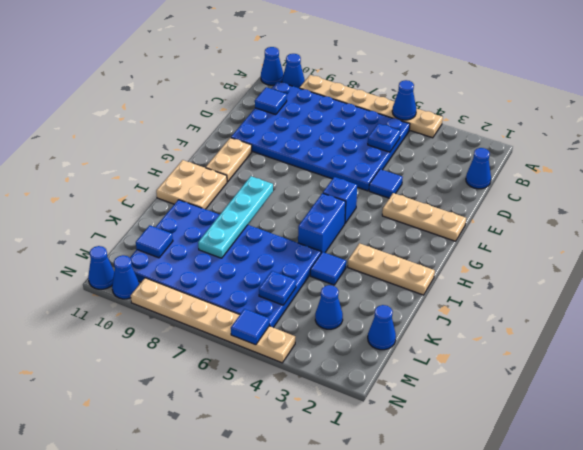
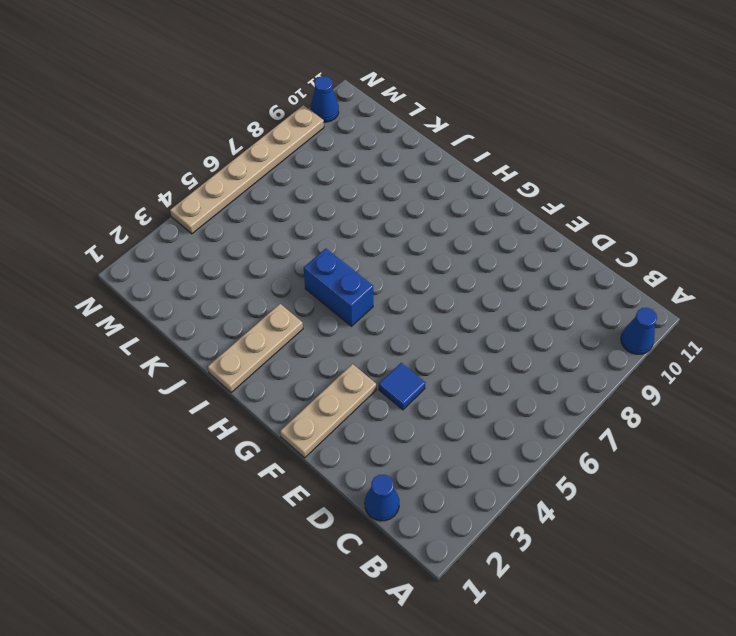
none -> tan plate A4:A9 level 1
none -> blue cone A11 level 1
none -> blue plate B5:E10 level 1

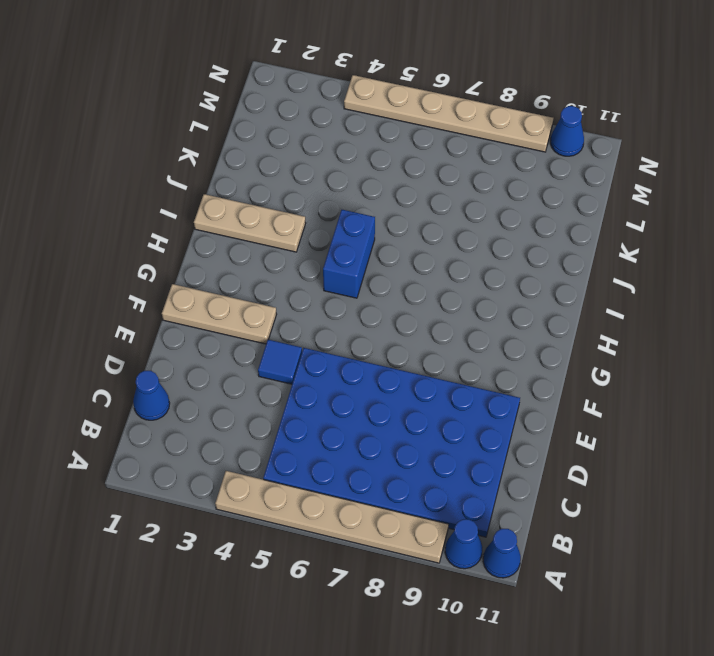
none -> tan plate F10:G10 level 1
none -> blue brick G5 level 1
none -> tan plate H10:I11 level 1

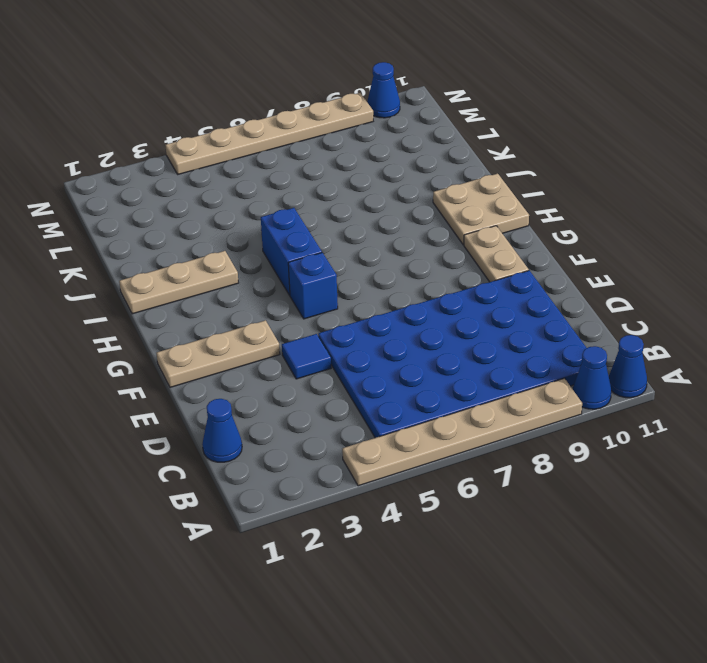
none -> blue tile J4 level 1
none -> blue plate J5:M10 level 1
none -> blue cone L1 level 1

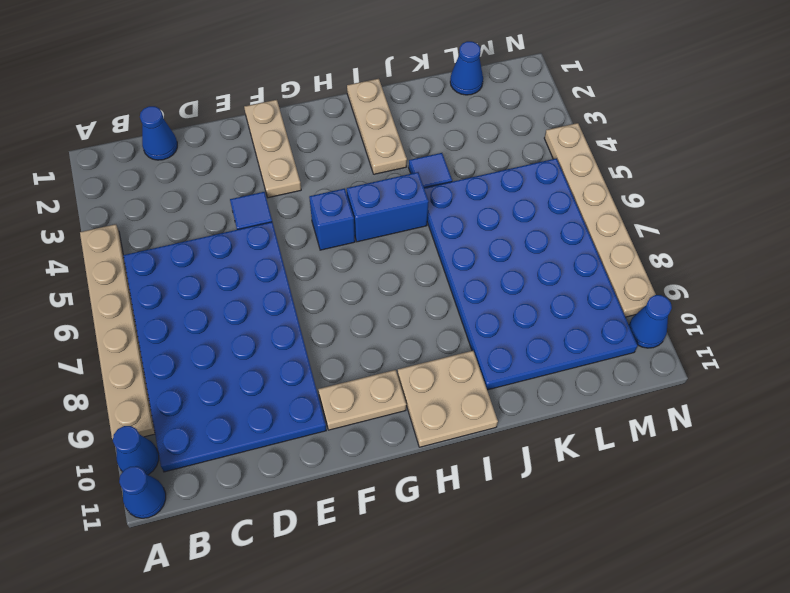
none -> blue cone L3 level 1
none -> blue cone N11 level 1
none -> blue cone A5 level 2

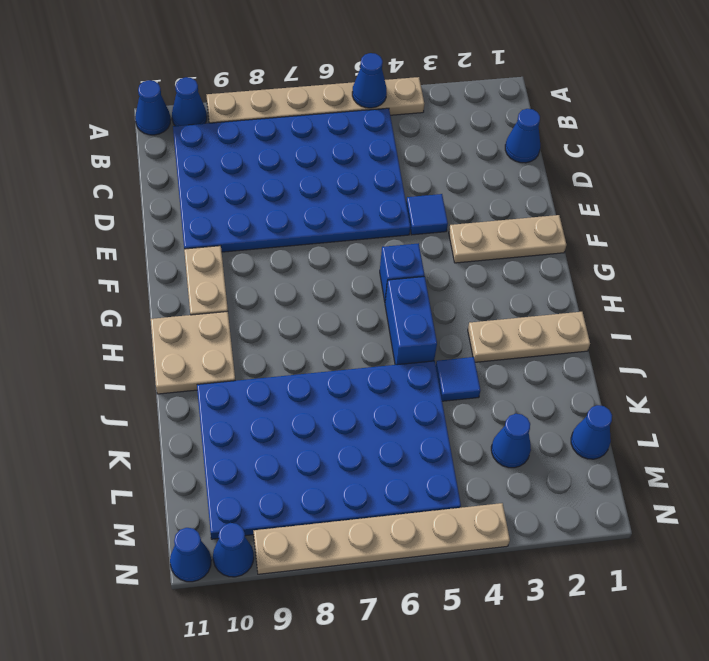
none -> blue plate C5 level 2
none -> blue tile C10 level 2
none -> cyan plate H8:K8 level 2

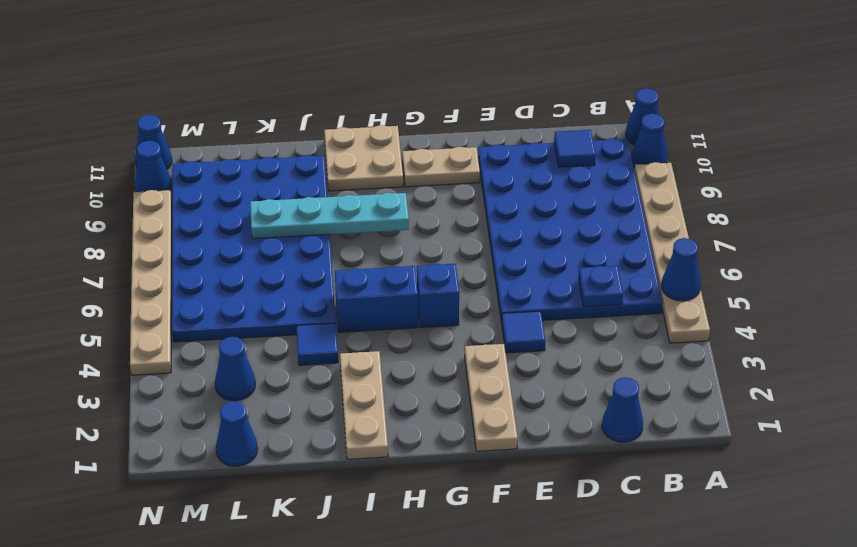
none -> blue plate L5 level 2
none -> blue tile L10 level 2
none -> blue tile N5 level 2

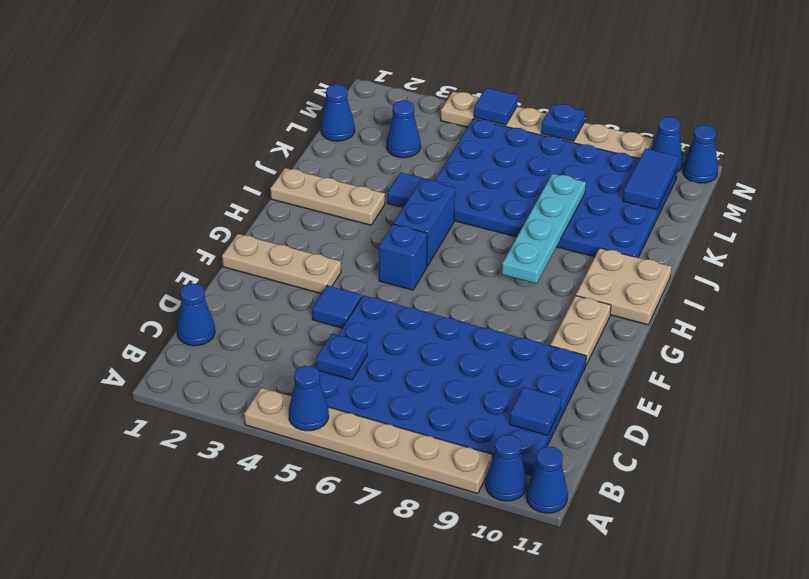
blue tile L10:M10 level 2 -> blue tile L10 level 2
blue plate N7 level 2 -> blue plate L5 level 2

